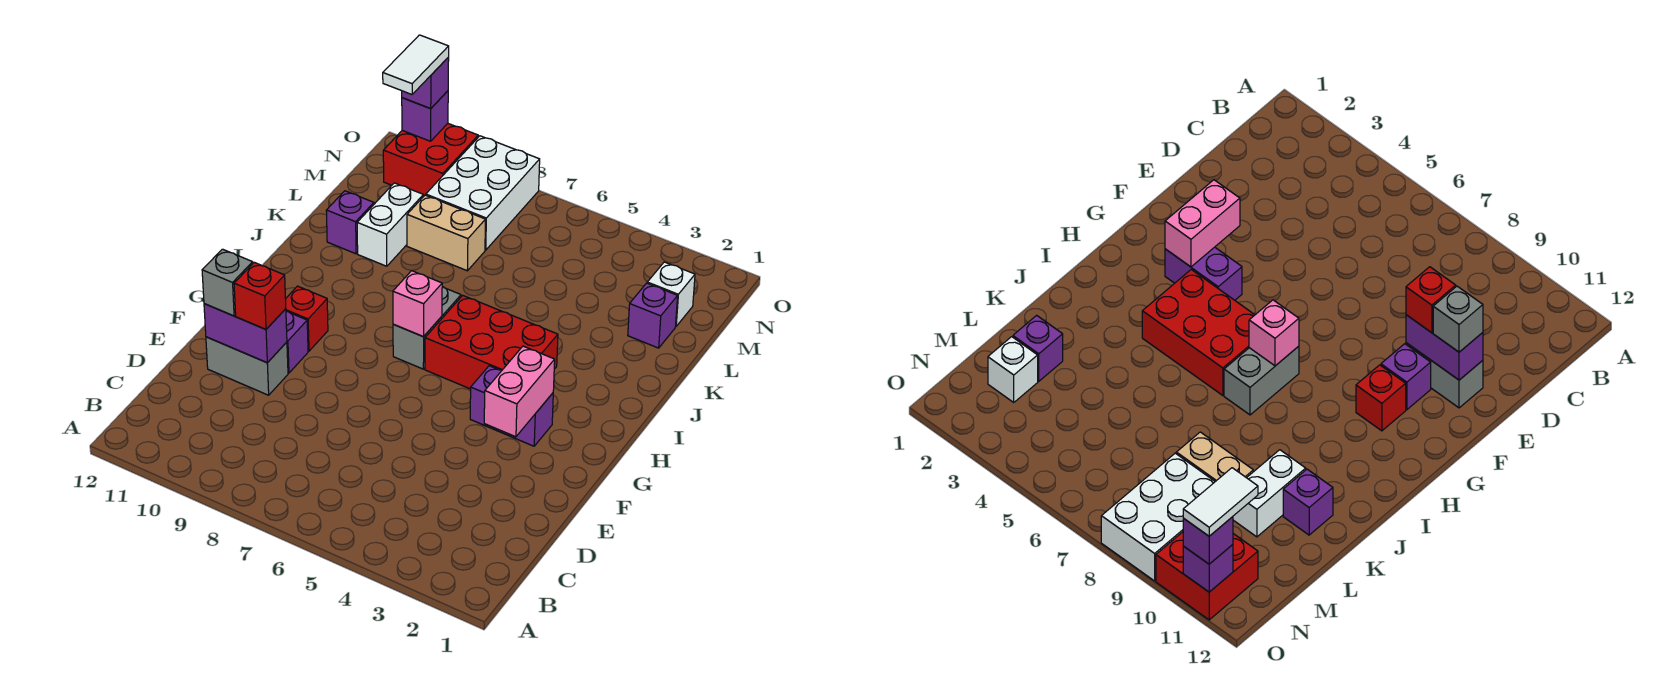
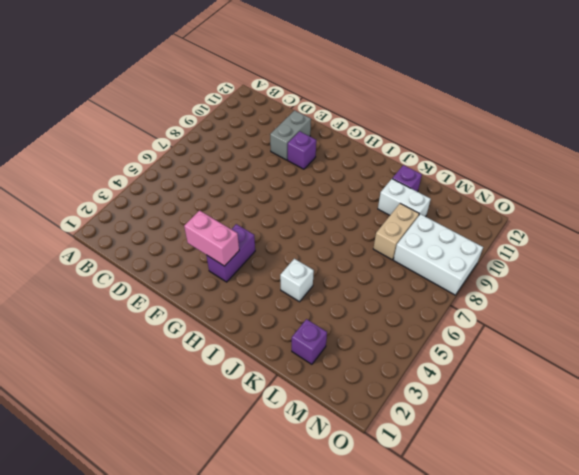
white brick J4 level 1 -> white brick M2 level 1
none -> red brick G10 level 1
none -> red brick H4:I6 level 1
none -> grey brick H7:I7 level 1

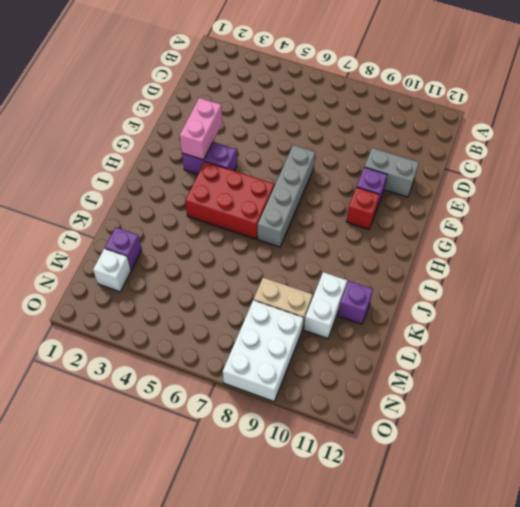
grey brick F7:I7 level 1 -> grey brick H7:I7 level 1
none -> red brick N10:O11 level 1
none -> purple brick E10:E11 level 2
none -> pink brick H7 level 2

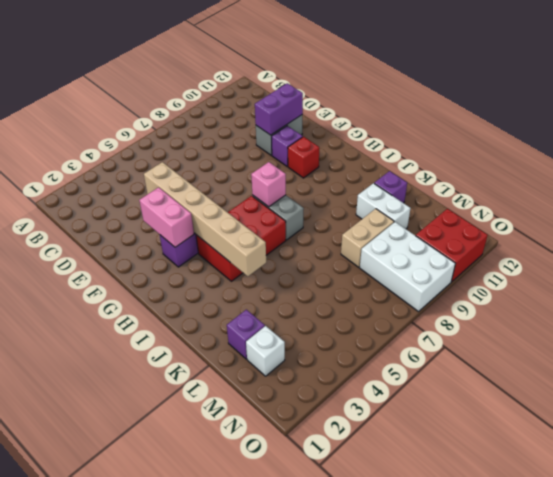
tan brick E4:J4 level 2 -> none
none -> purple brick O11 level 2
none -> red brick E10 level 3
none -> grey brick E11 level 3

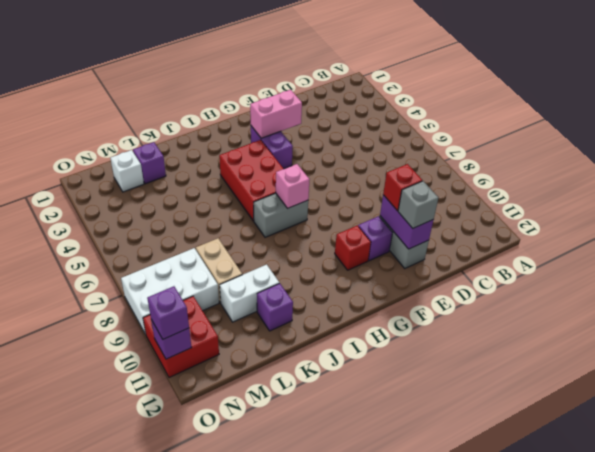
none -> white tile N11:O11 level 4

